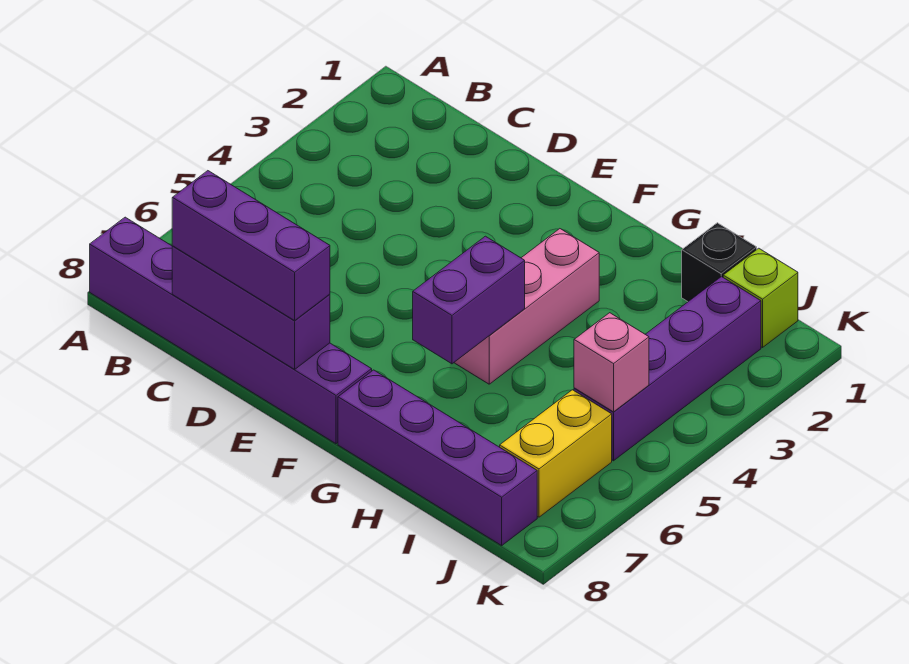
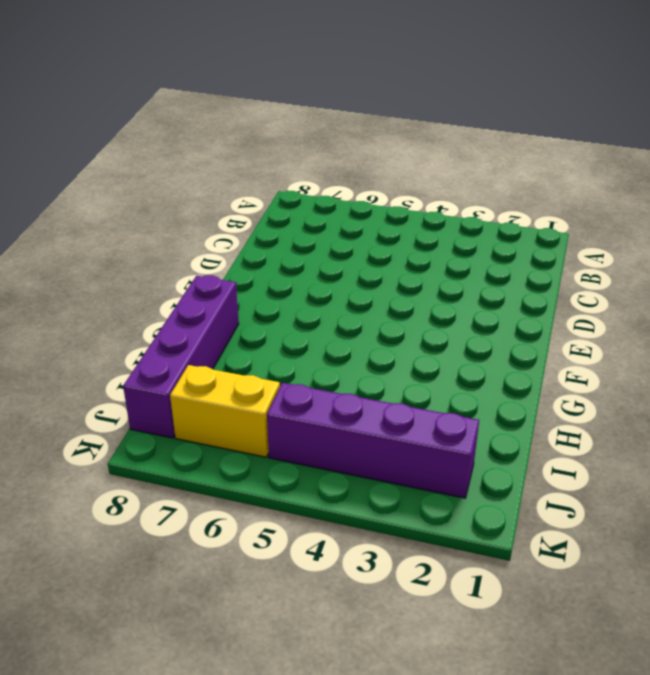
none -> purple brick A8:F8 level 1
none -> pink brick G3:G5 level 1

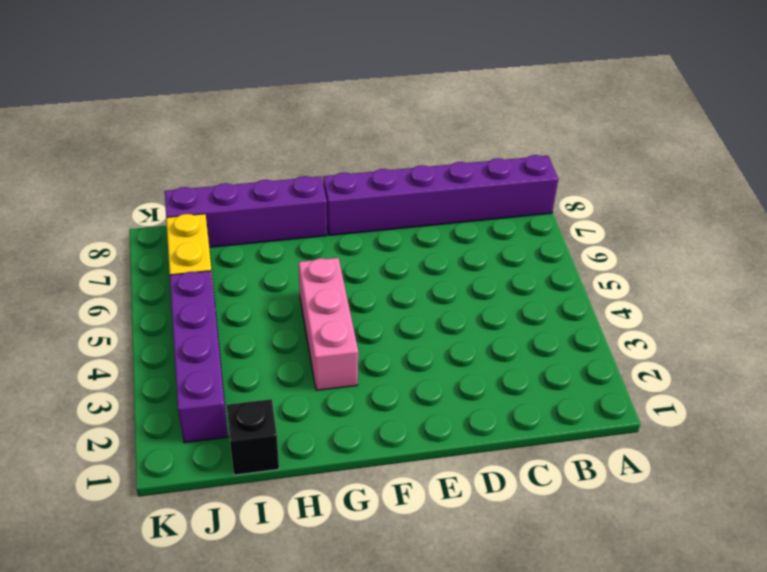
none -> lime brick J1 level 1
none -> purple brick C8:E8 level 2

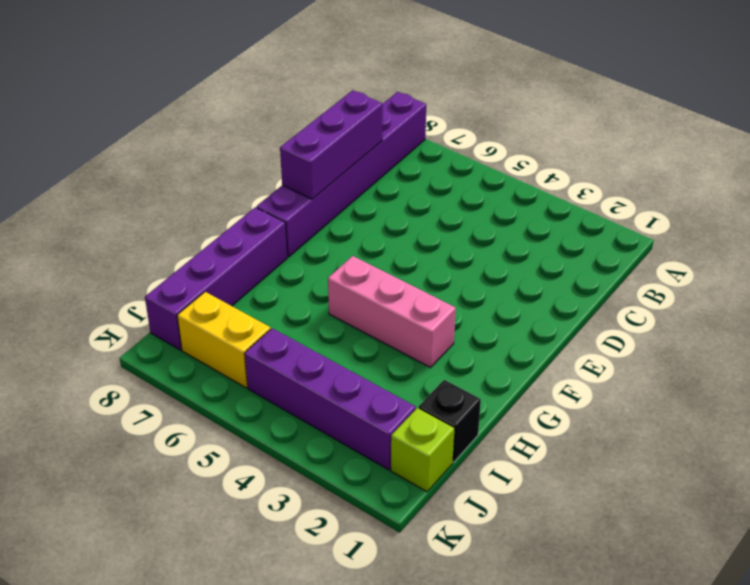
none -> purple brick G5:G6 level 2
none -> pink brick J5 level 2

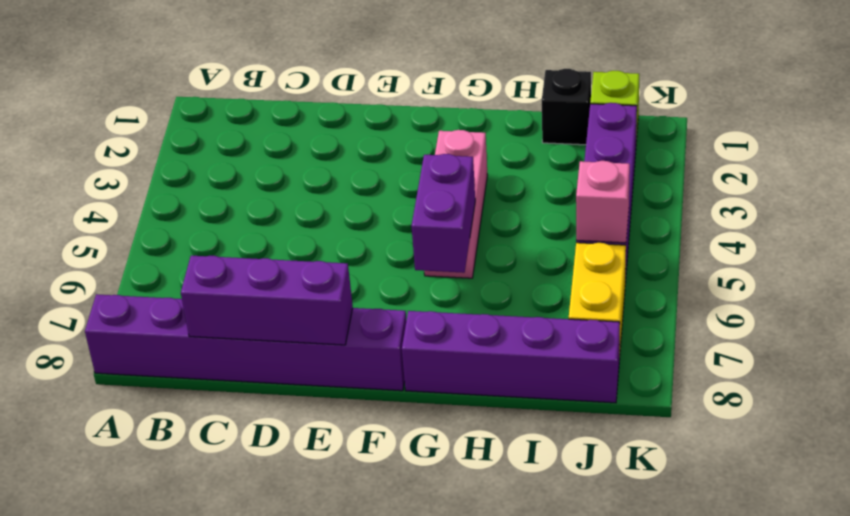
none -> purple brick C8:E8 level 3

